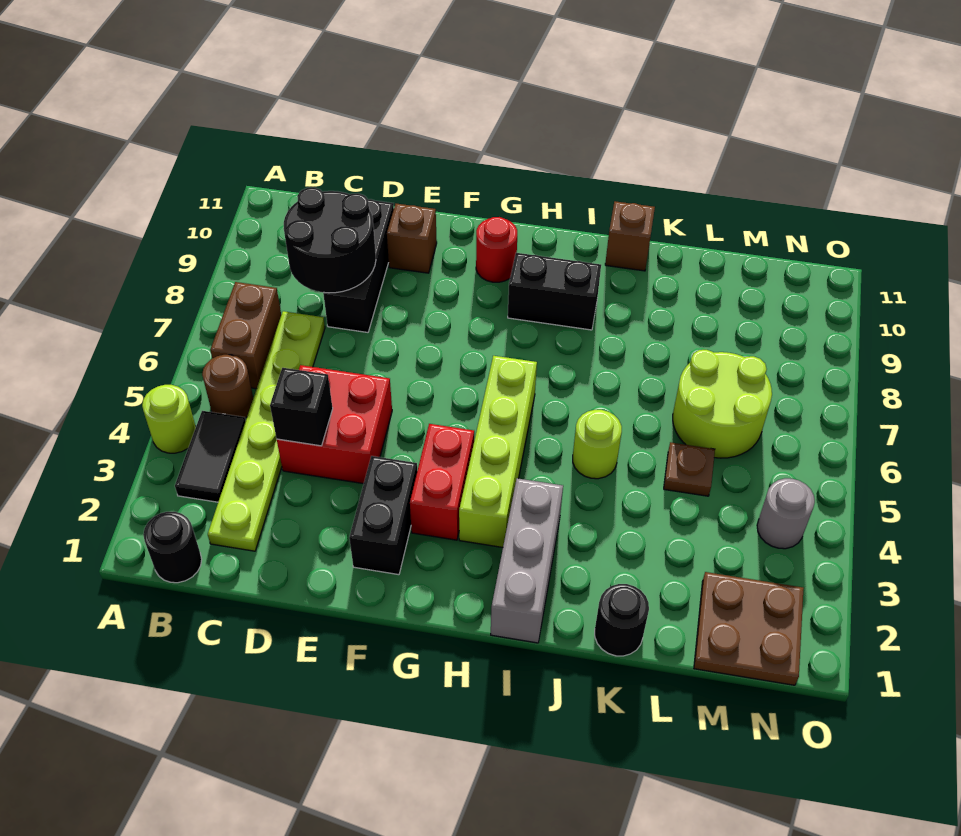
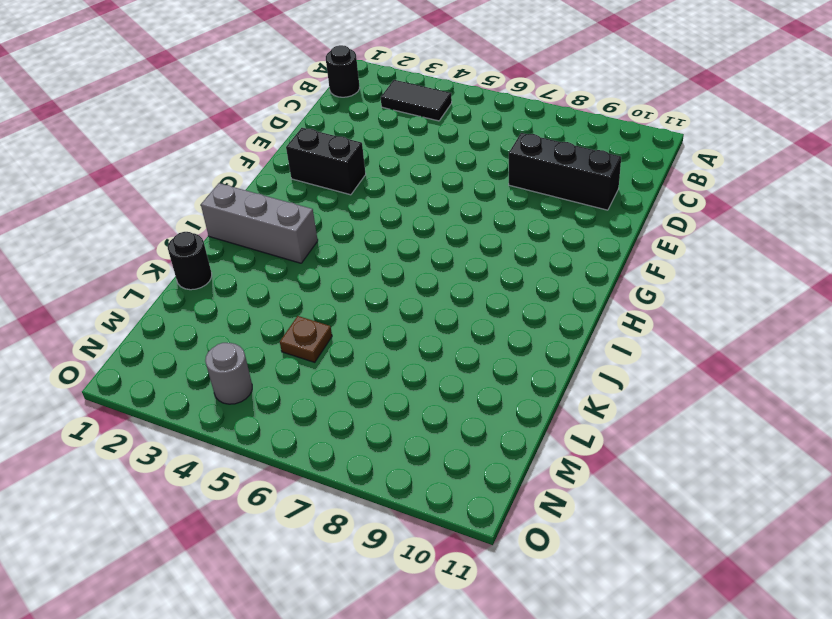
none -> lime round brick A4 level 1
none -> brown round brick B5 level 1
none -> brown brick B6:B7 level 1

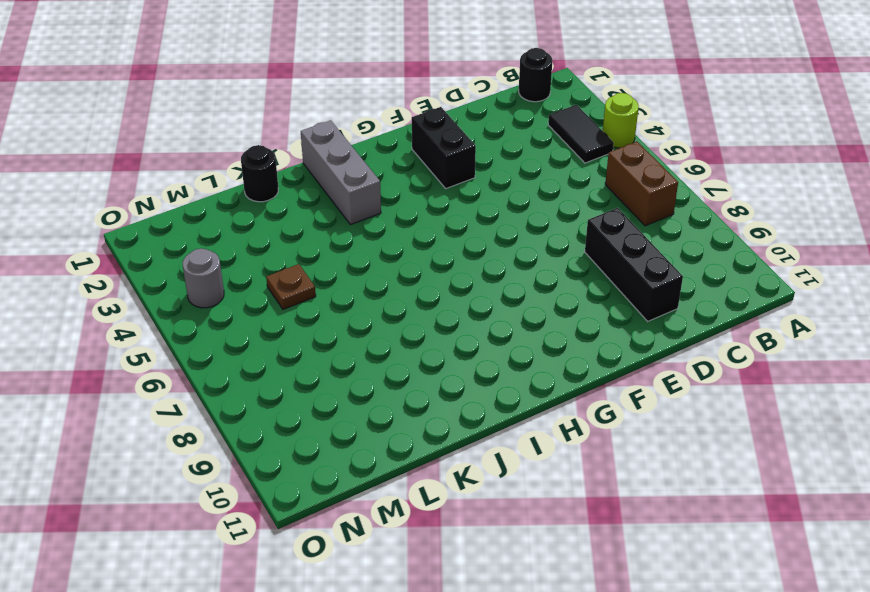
none -> brown round brick B5 level 1
none -> lime plate C2:C7 level 1
none -> red brick D4:E5 level 1

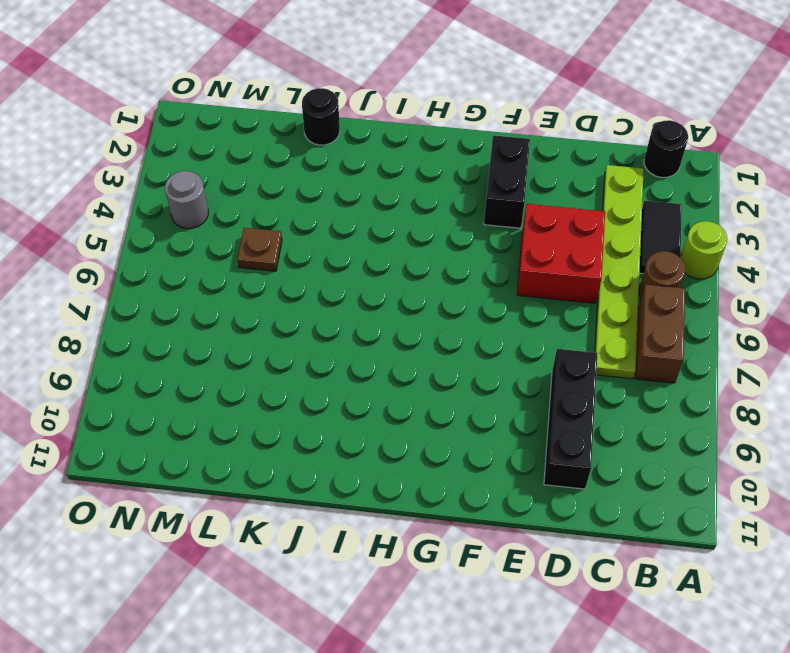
none -> brown brick E10 level 1
none -> red brick G3:G4 level 1
none -> red round brick G10 level 1

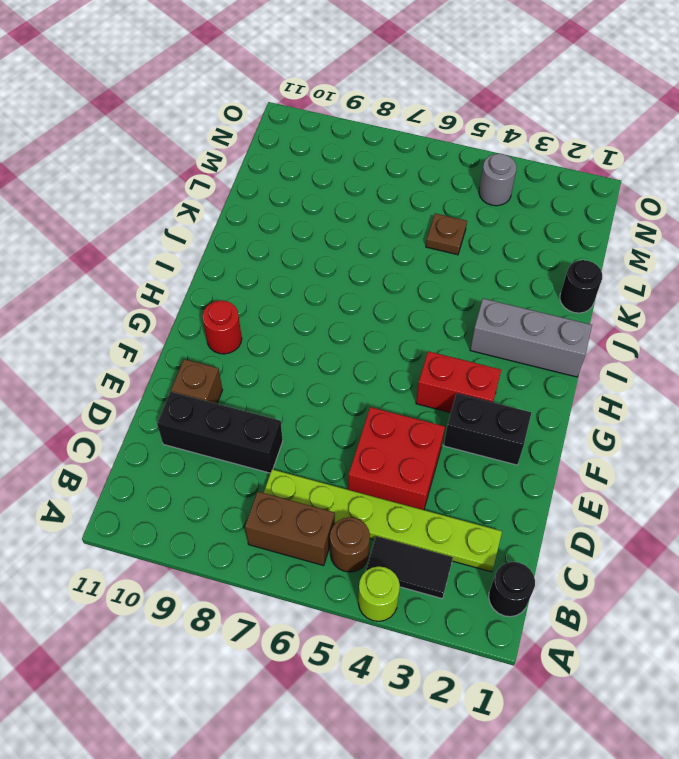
none -> lime brick H3:H6 level 1
none -> black brick H9:I9 level 1
none -> lime round brick J5 level 1

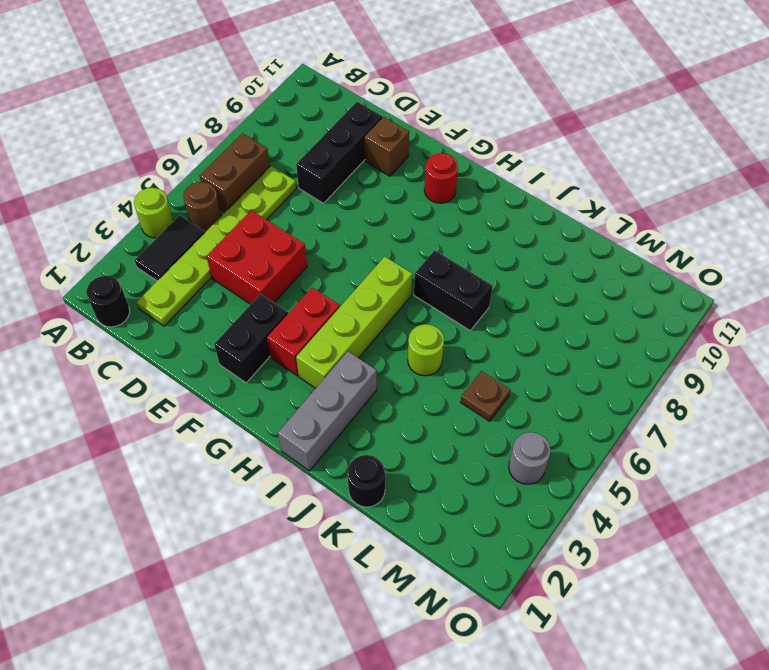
black brick I7:J7 level 1 -> black brick H9:I9 level 1
none -> brown brick J11 level 1
none -> lime round brick L6:M7 level 1
none -> brown plate M1:N2 level 1

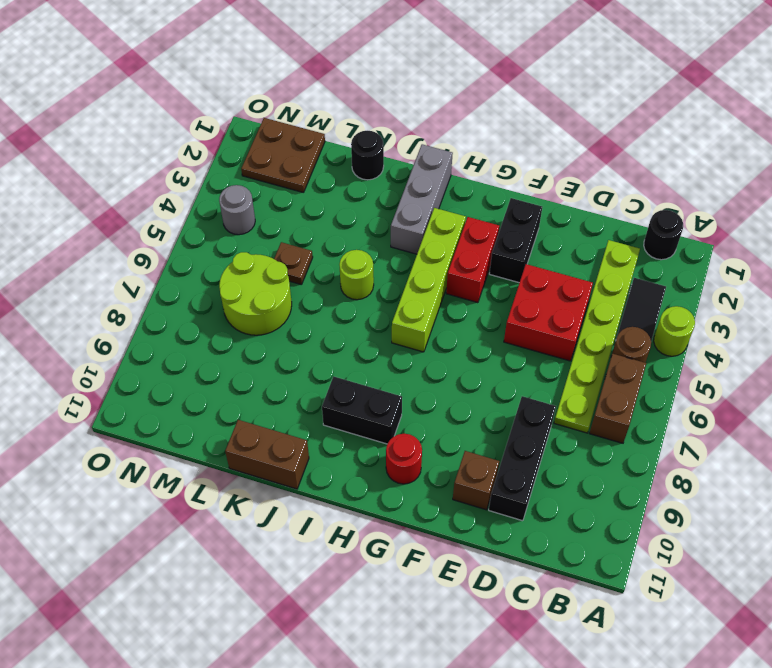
brown brick J11:K11 level 1 -> brown brick J11 level 1
none -> black round brick C8:D9 level 2
none -> black brick D4 level 2

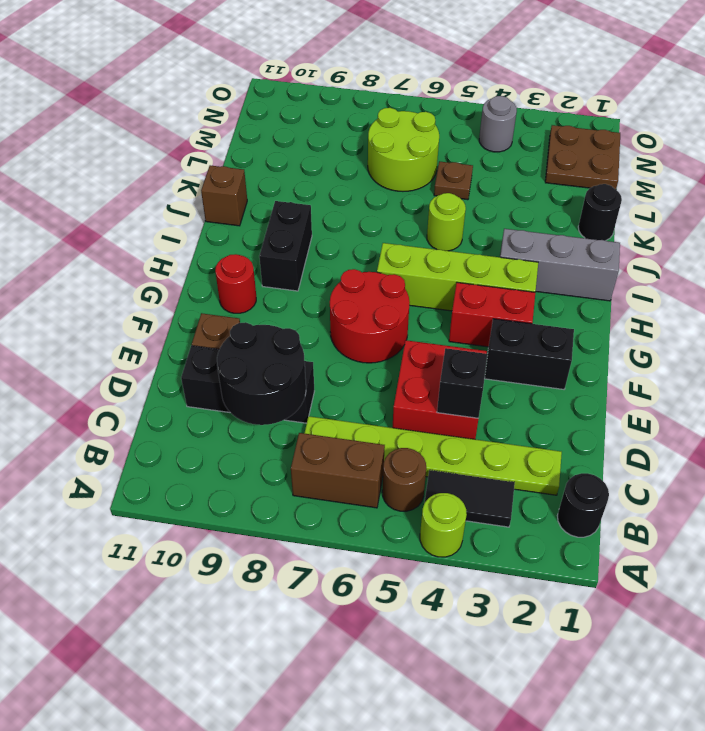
red round brick F6:G7 level 1 -> none

